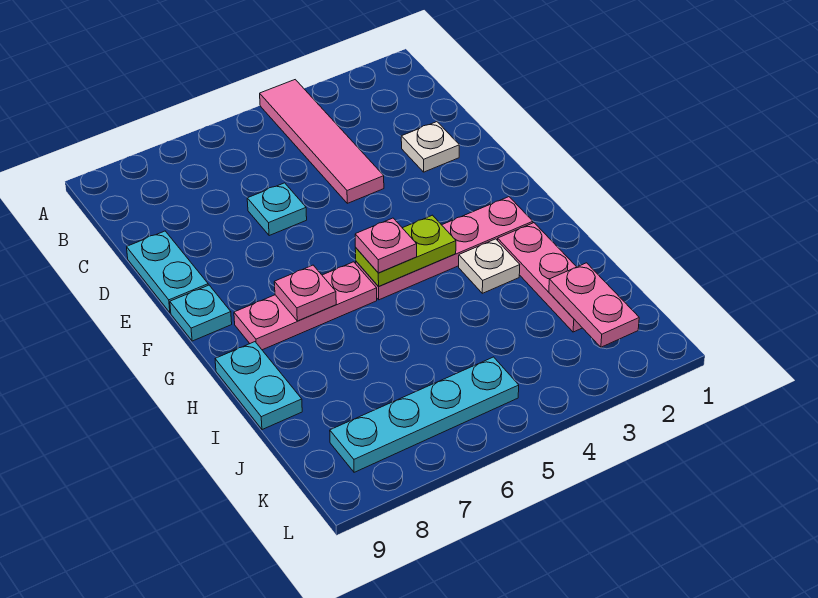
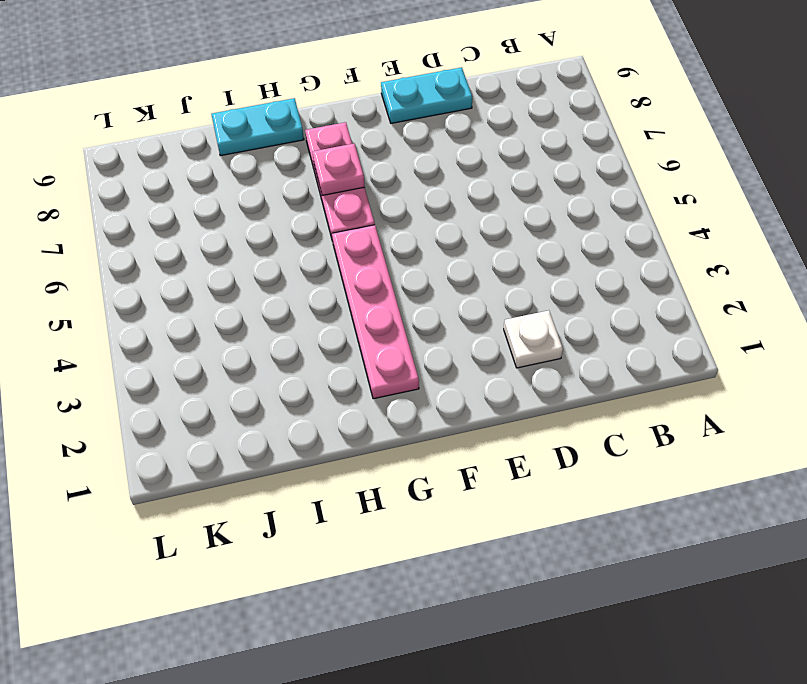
none -> pink tile A4:D4 level 1
none -> cyan plate D6 level 1
none -> cyan plate F9 level 1

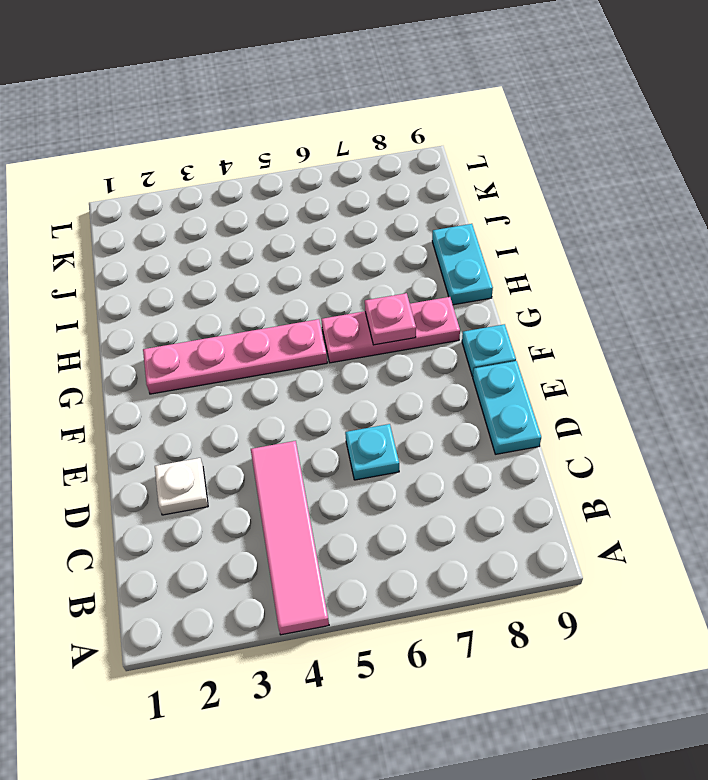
none -> pink plate H2:J2 level 1
none -> white plate H3 level 1
none -> cyan plate K5:K8 level 1

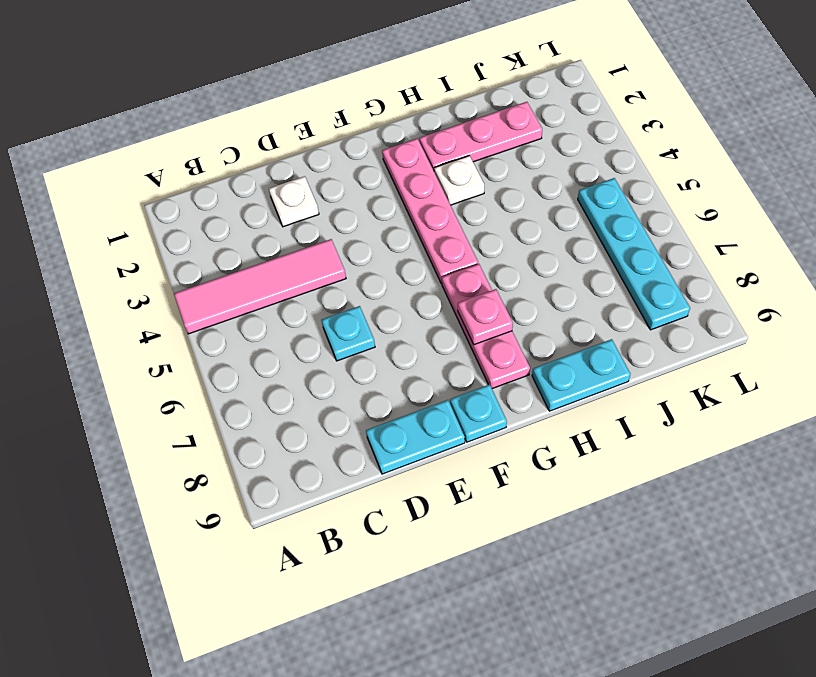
none -> lime plate G4:G5 level 2
none -> pink plate J2:K2 level 2
none -> pink plate G5 level 3

